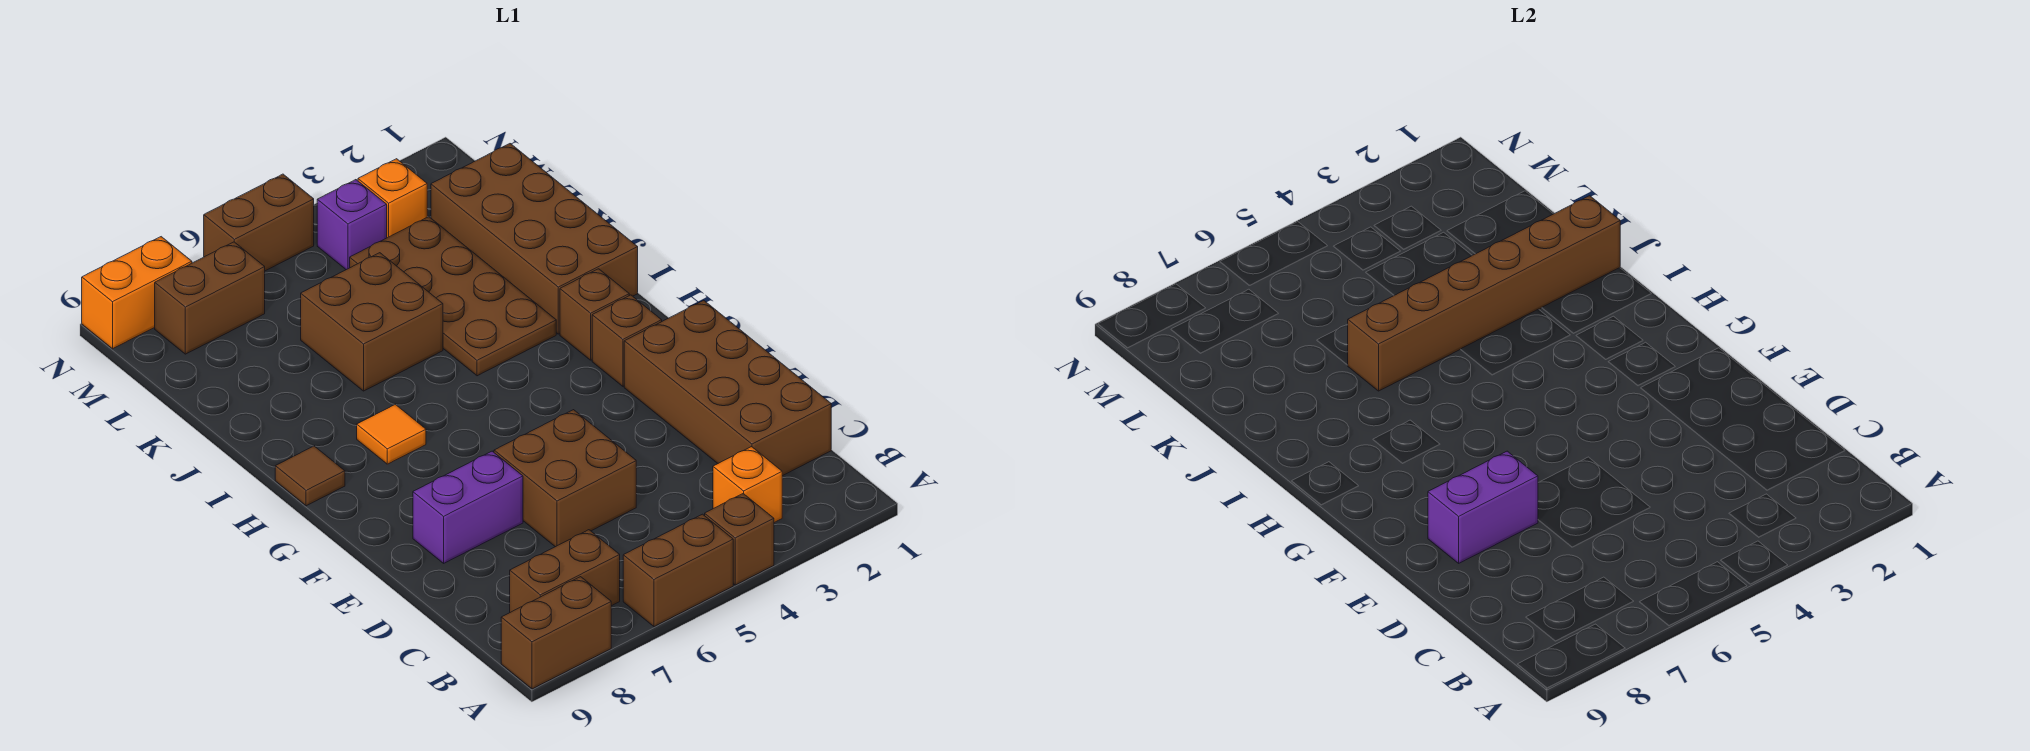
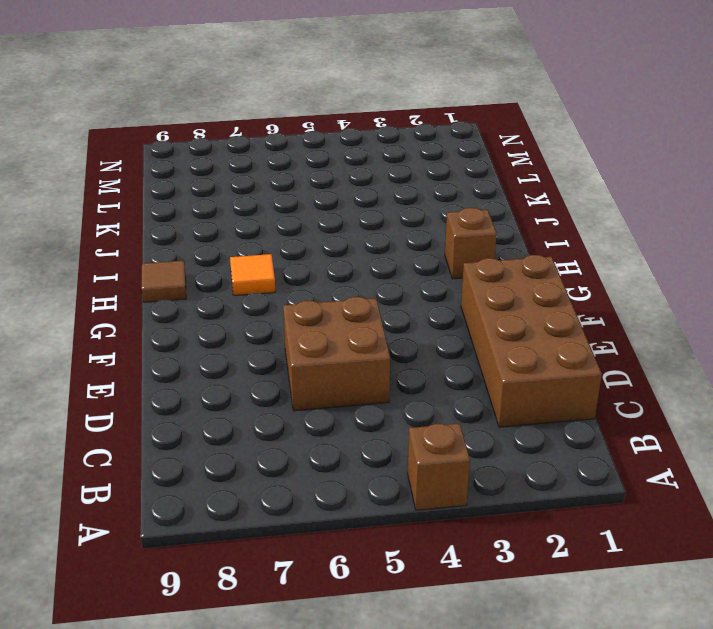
none -> brown brick A5:A6 level 1
none -> brown brick A8:A9 level 1
none -> orange brick B3 level 1

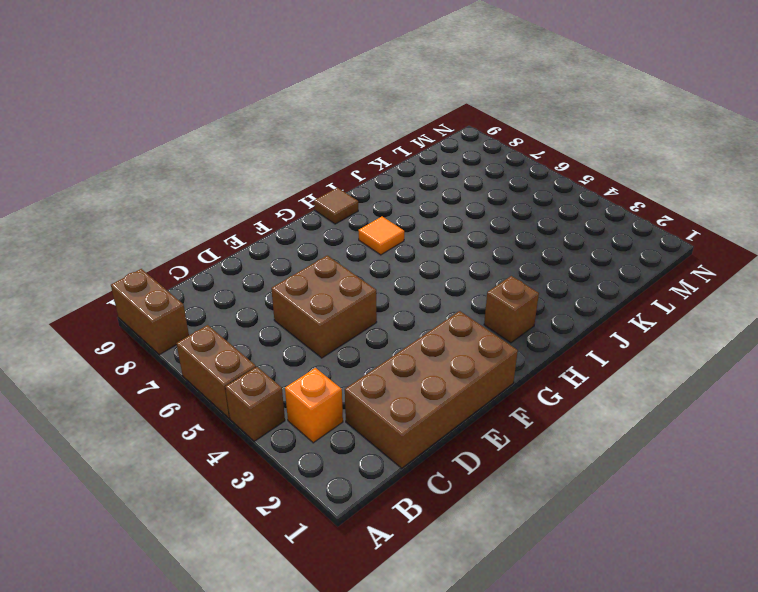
none -> brown brick B7:B8 level 1
none -> purple brick E7:E8 level 1
none -> brown brick G2 level 1

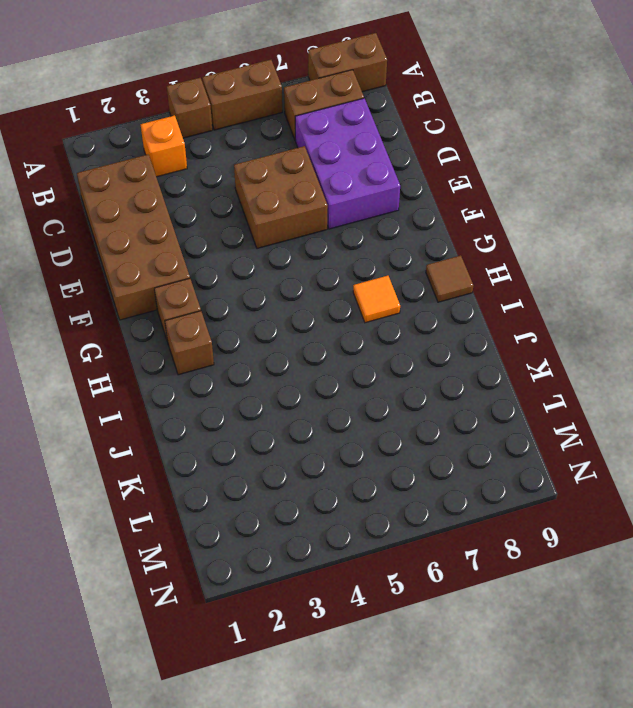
purple brick C7:E8 level 1 -> purple brick E7:E8 level 1
none -> brown brick I1:L2 level 1
none -> brown plate I3:L4 level 1
none -> brown brick J5:K6 level 1

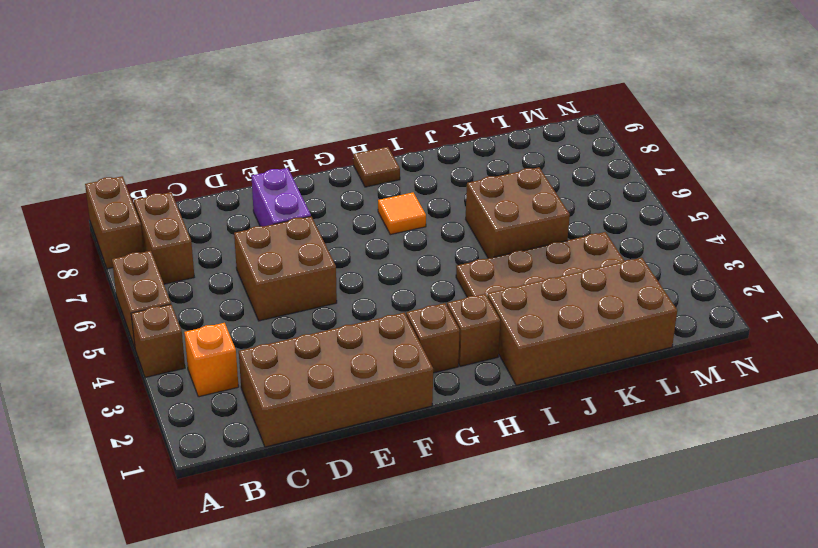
none -> orange brick M3 level 1
none -> purple brick M4 level 1
none -> brown brick M7:M8 level 1

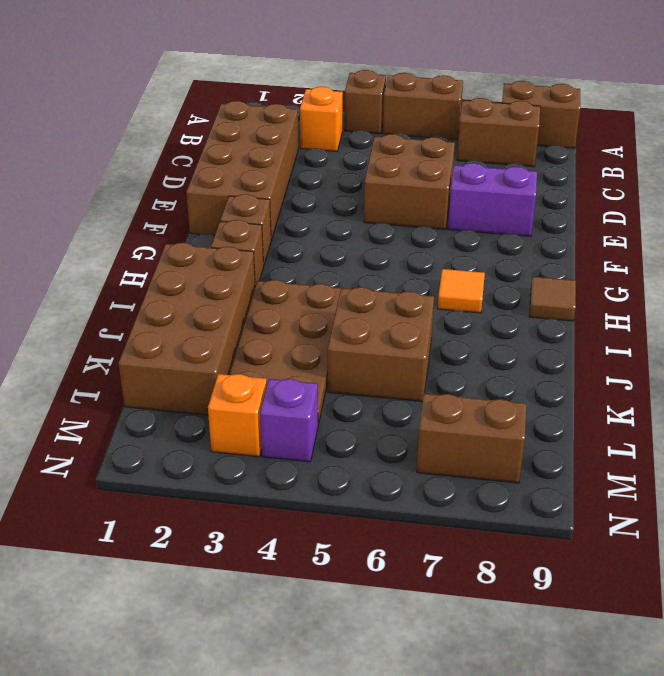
none -> brown brick N5:N6 level 1
none -> orange brick N8:N9 level 1
none -> purple brick E7:E8 level 2

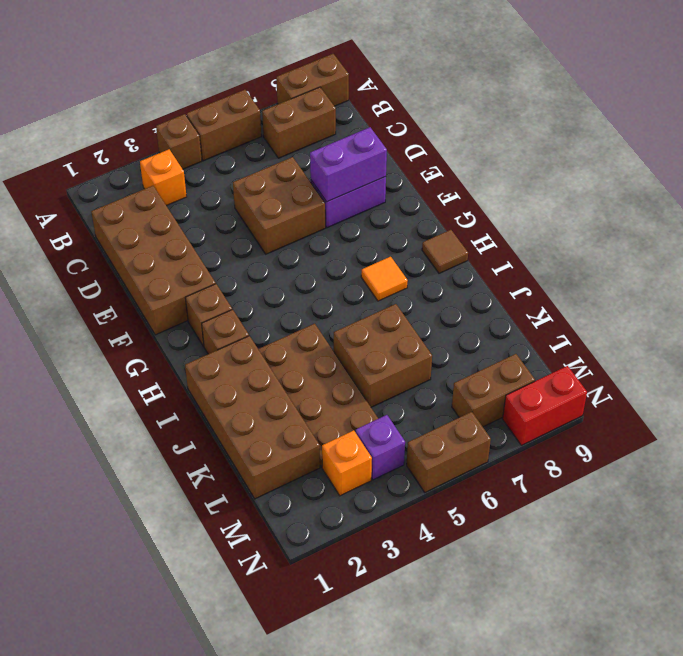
red brick N8:N9 level 1 -> orange brick N8:N9 level 1
none -> brown brick J1:J6 level 2

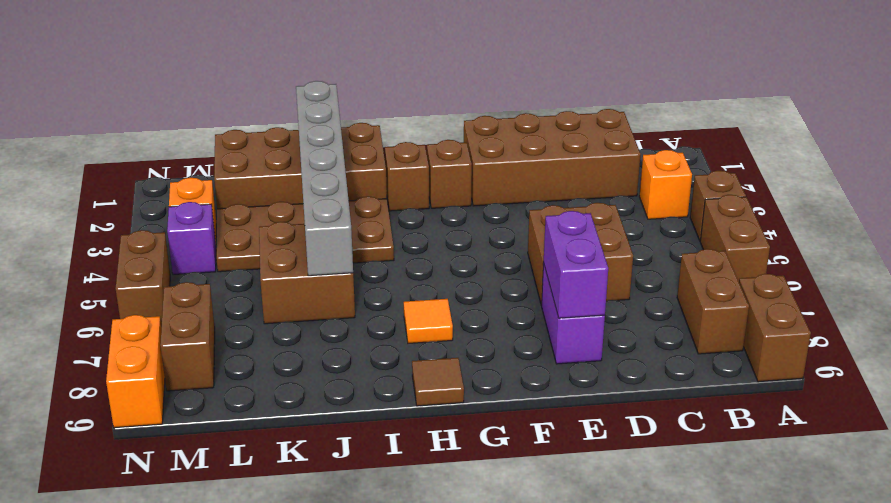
grey brick J1:J6 level 2 -> brown brick J1:J6 level 2

